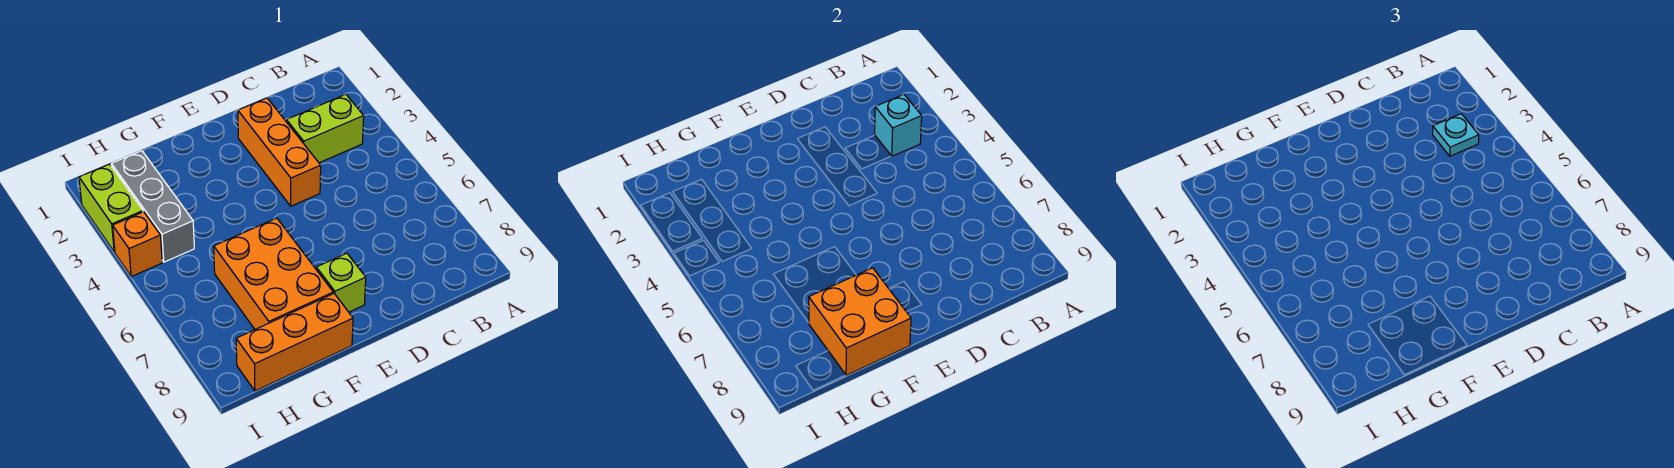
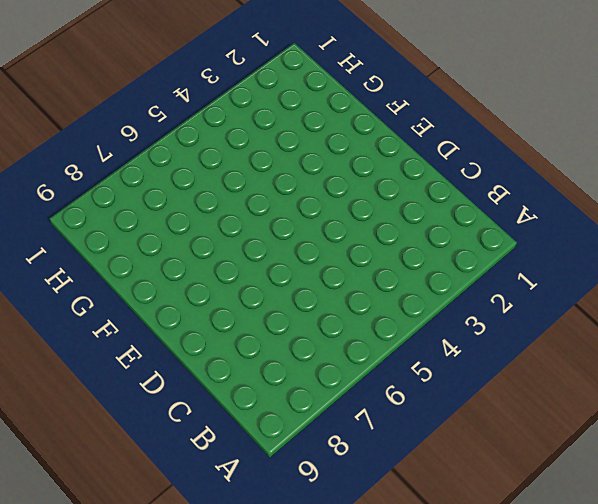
none -> lime brick B3:C3 level 1
none -> orange brick D2:D4 level 1

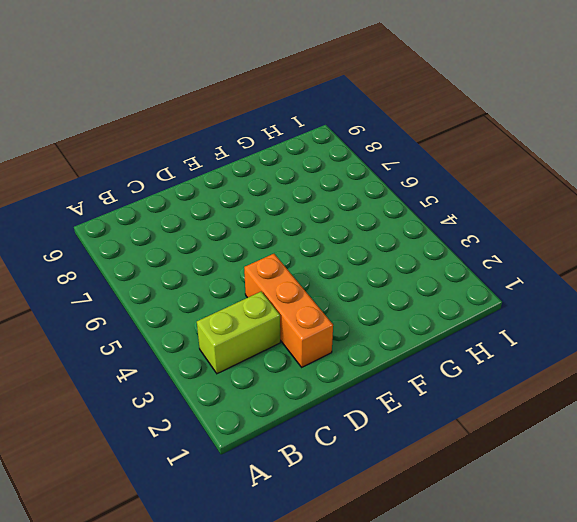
none -> lime brick E8 level 1
none -> orange brick F6:G8 level 1

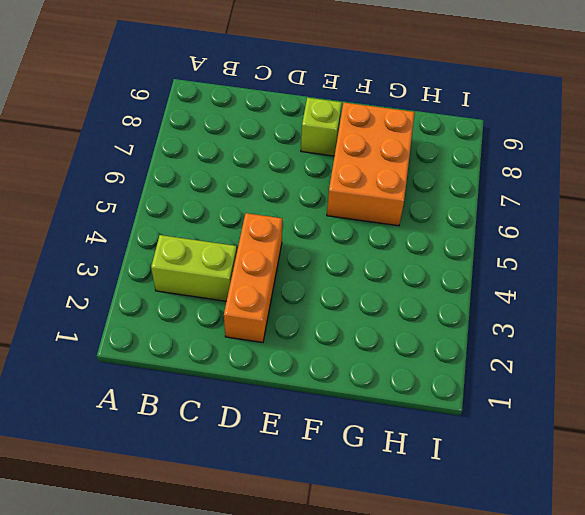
none -> orange brick F9:H9 level 1
none -> grey brick H2:H4 level 1

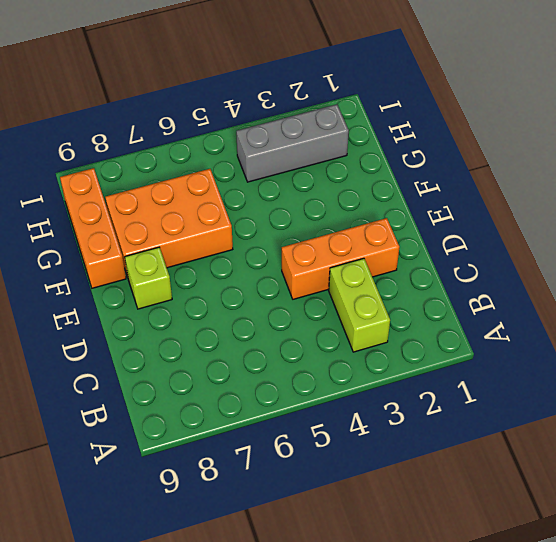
none -> lime brick I2:I3 level 1
none -> orange brick I4 level 1

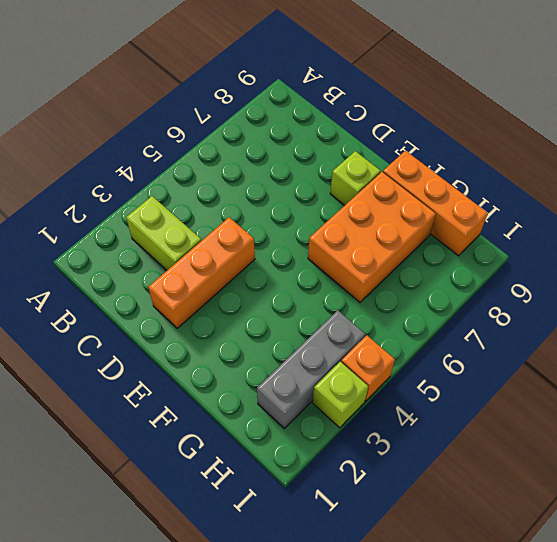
lime brick I3 level 1 -> lime brick I2:I3 level 1
none -> cyan brick B3 level 2
none -> orange brick F8:G9 level 2

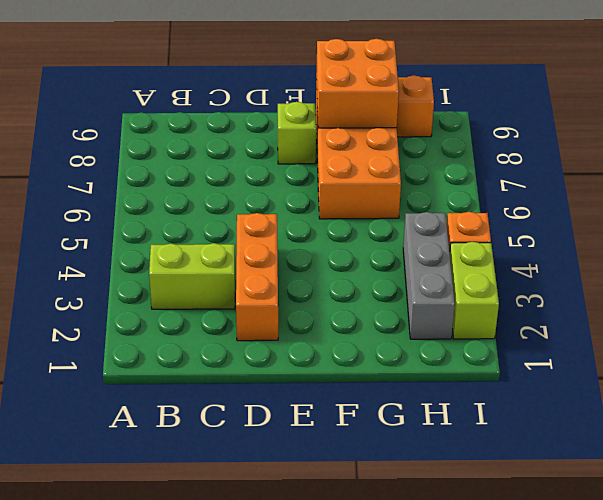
none -> cyan brick B3 level 2
none -> cyan plate B3 level 3

